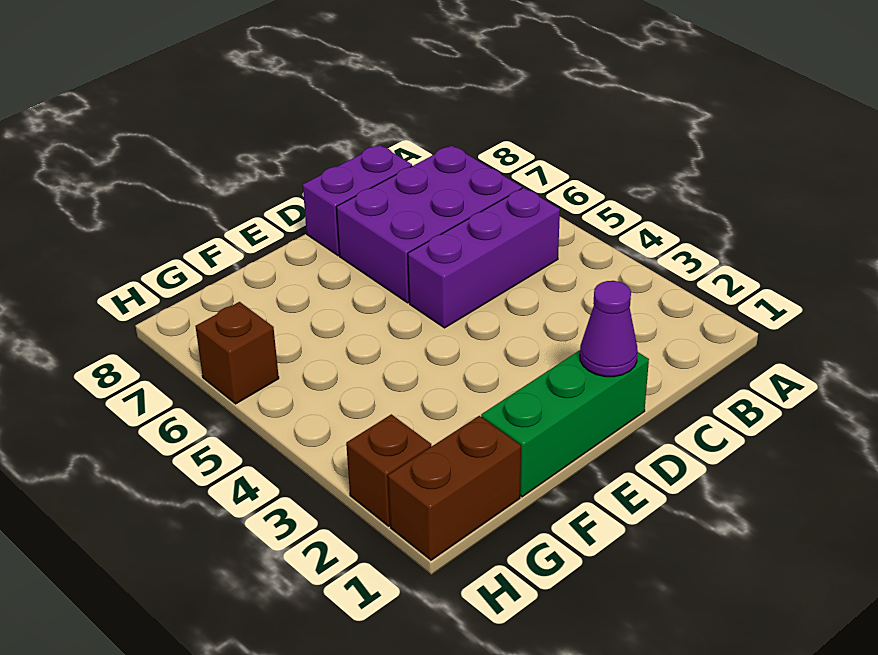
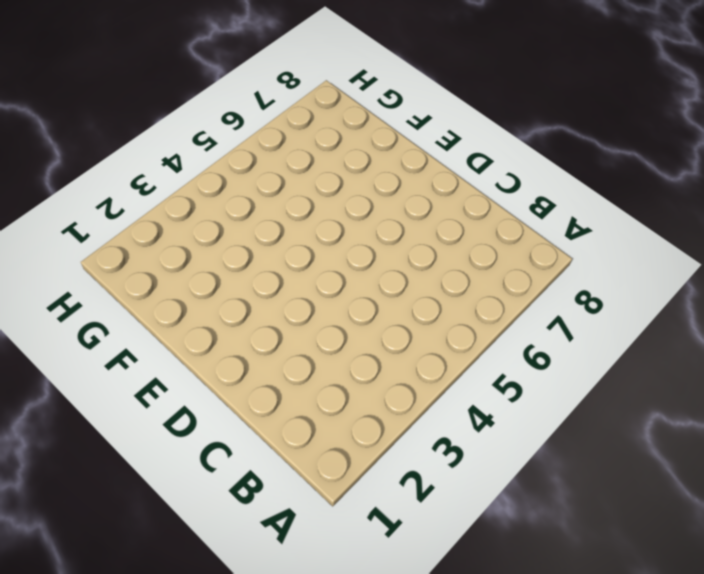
none -> purple brick B5:D5 level 1
none -> purple brick B6:D7 level 1

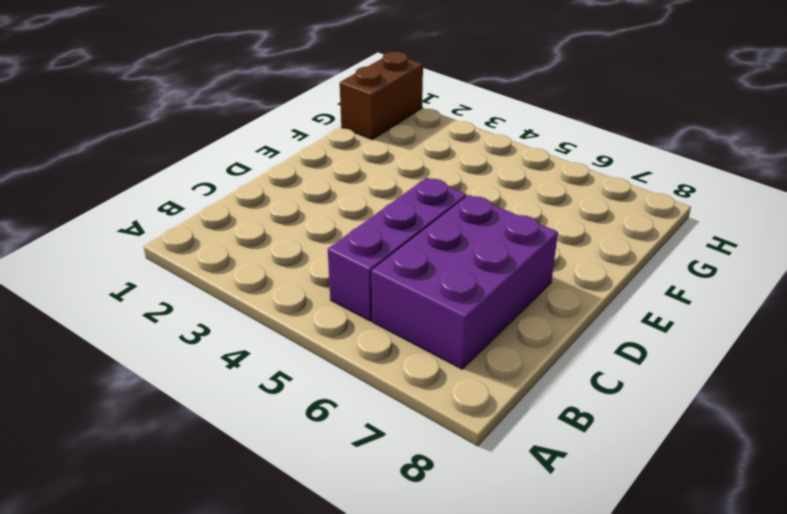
none -> purple brick C8:D8 level 1
none -> green brick D1:F1 level 1

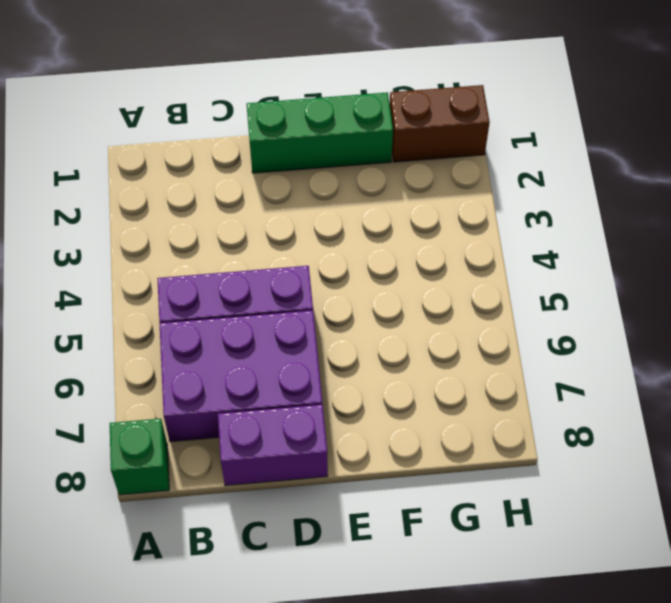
green brick A8 level 1 -> none
none -> brown brick H2 level 1
none -> brown brick H6 level 1

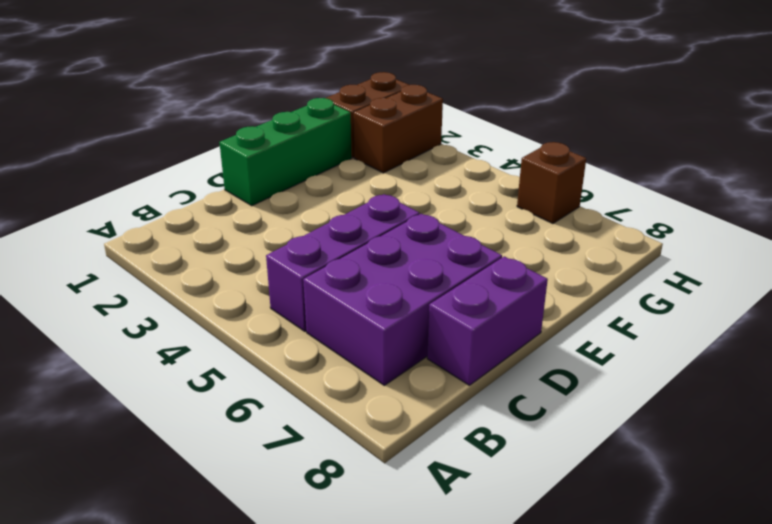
brown brick G2:H2 level 1 -> brown brick H2 level 1
none -> purple cone D1 level 2

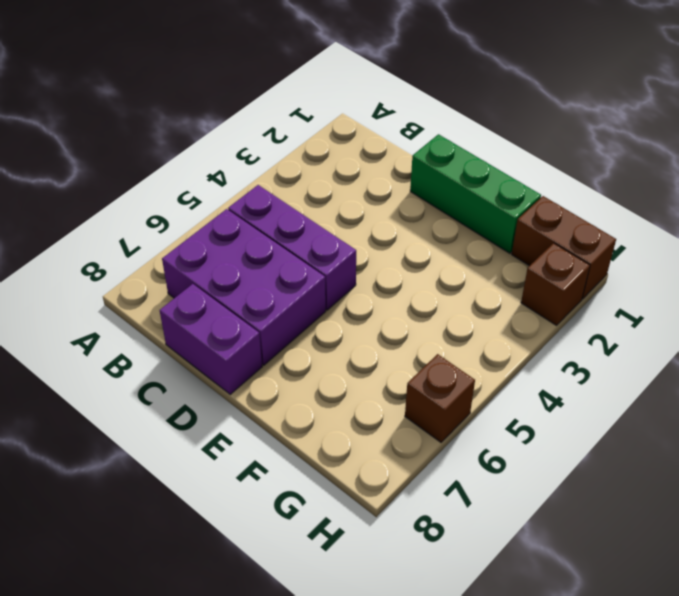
none -> purple cone D1 level 2

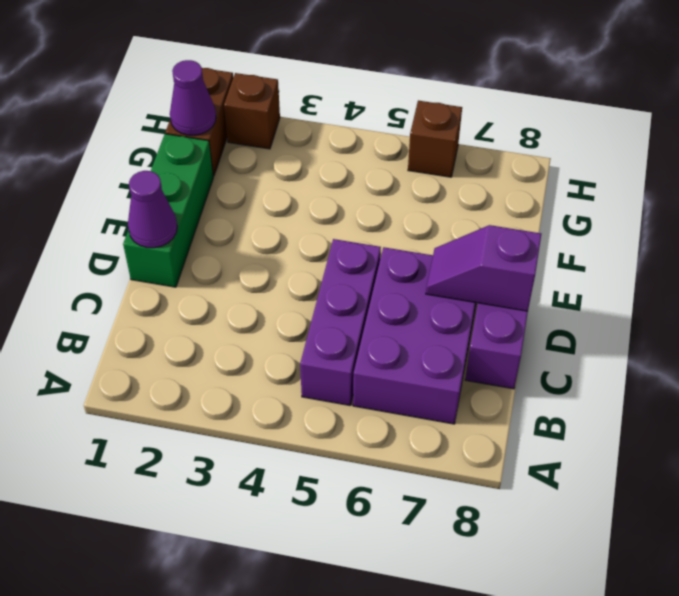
purple slope D7:D8 level 2 top 8 -> none
purple cone G1 level 2 -> none

